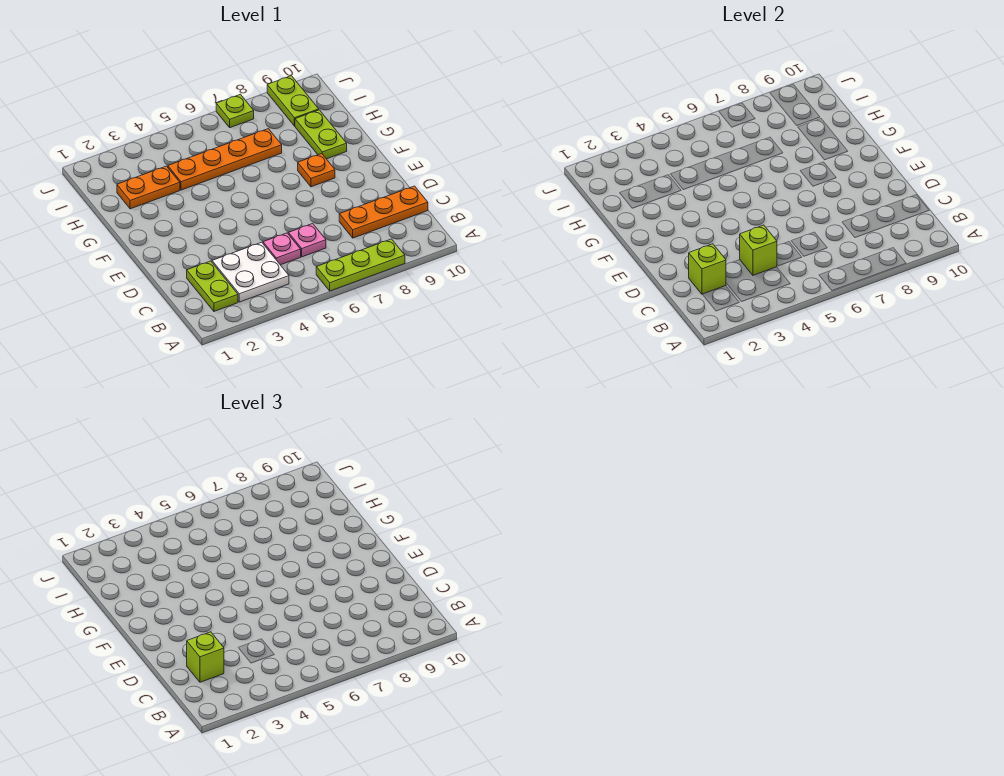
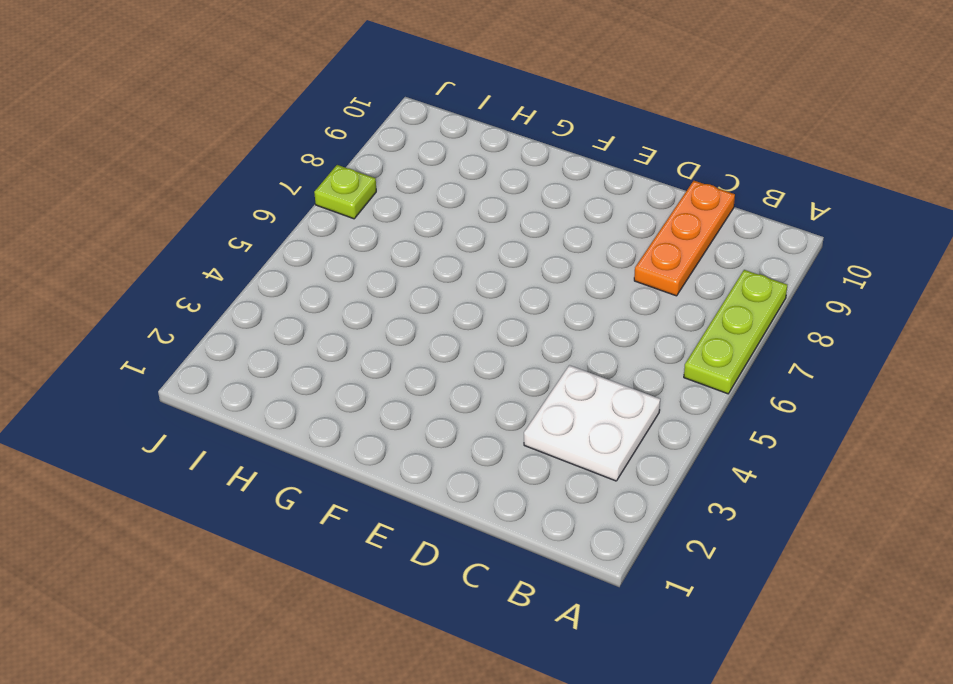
none -> lime plate B2:C2 level 1
none -> pink plate C5 level 1
none -> pink plate C6 level 1

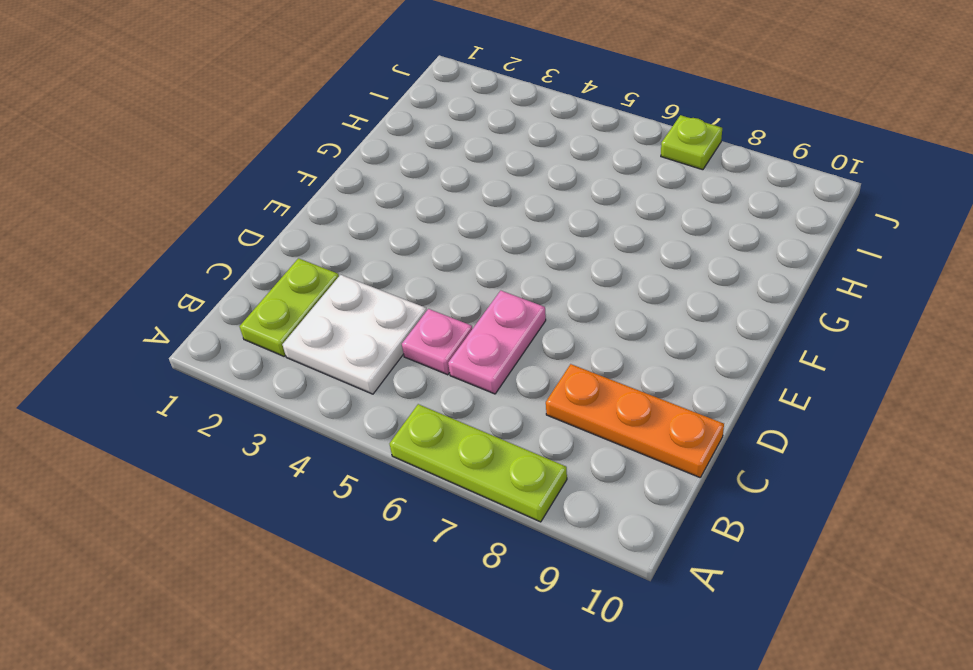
pink plate C6:D6 level 1 -> pink plate C6 level 1
none -> orange plate F8 level 1
none -> lime plate G9:H9 level 1
none -> orange plate H2:H3 level 1

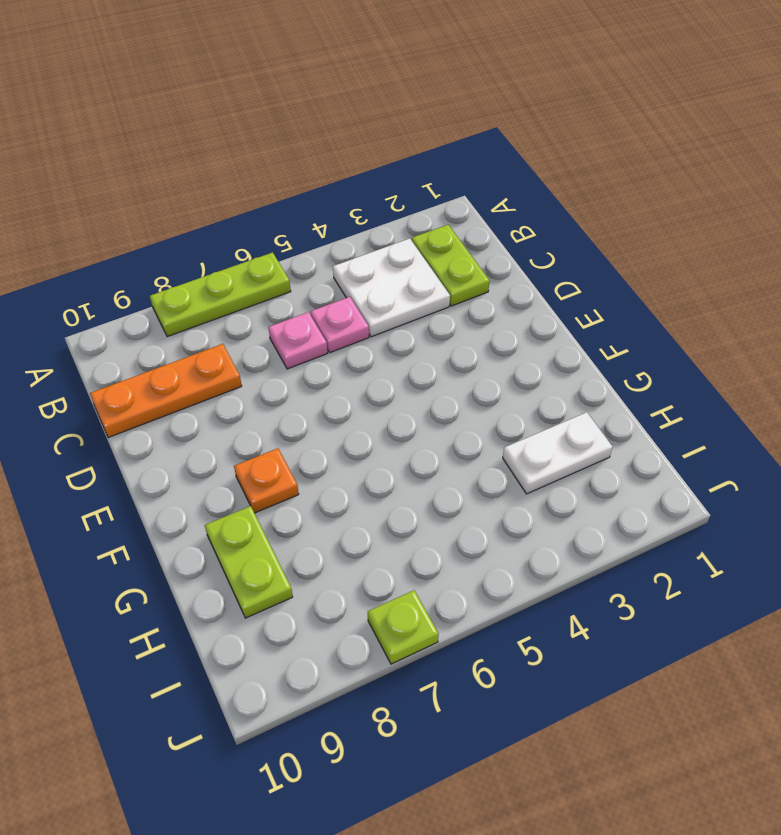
white plate H2:H3 level 1 -> orange plate H2:H3 level 1
none -> orange plate H4:H7 level 1
none -> lime plate I9:J9 level 1
none -> lime brick C2 level 2

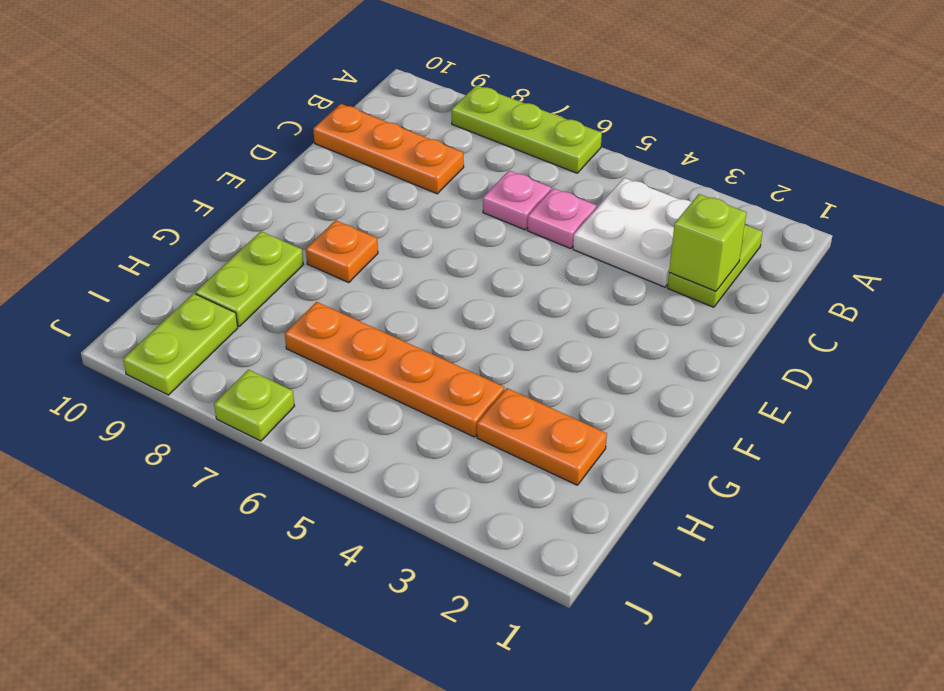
none -> lime brick C4 level 2
none -> lime brick C2 level 3

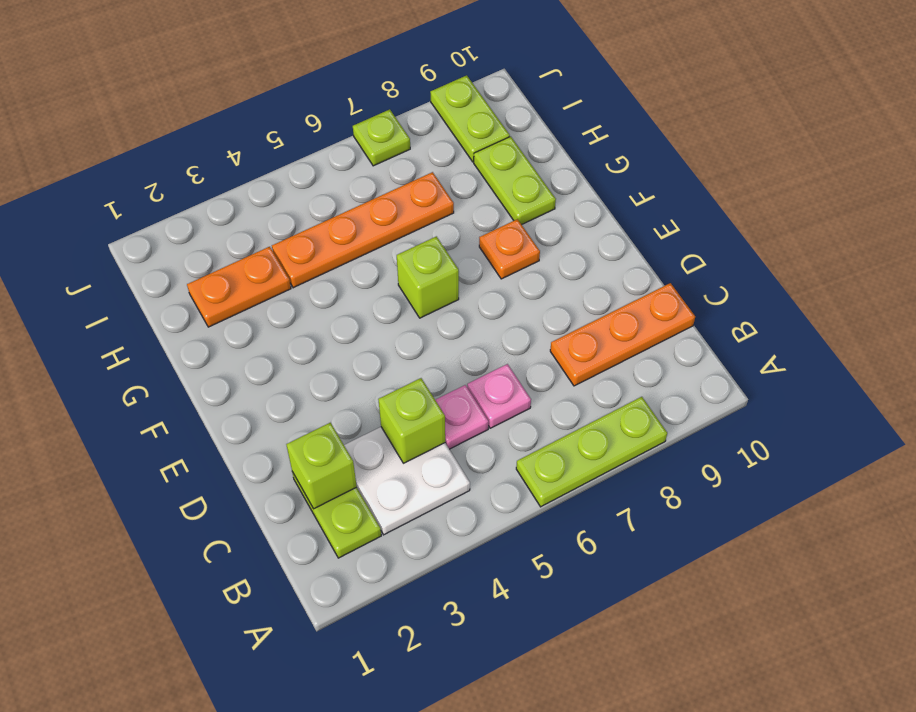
lime brick F6 level 1 -> lime brick C2 level 3

